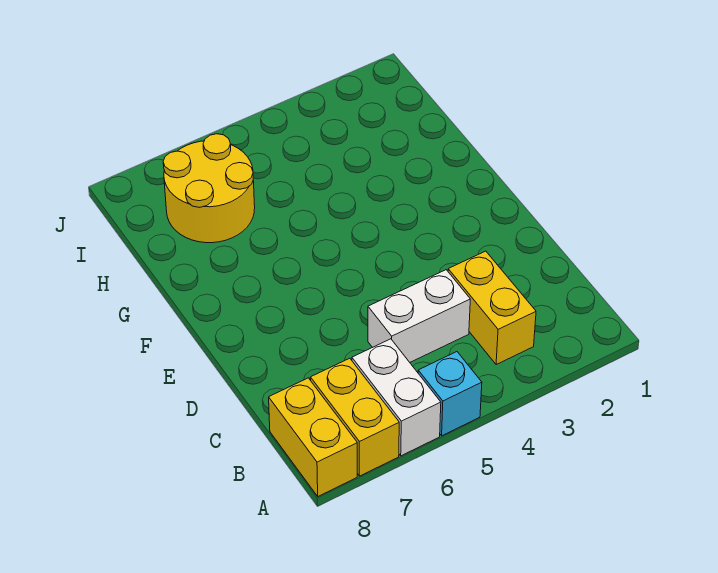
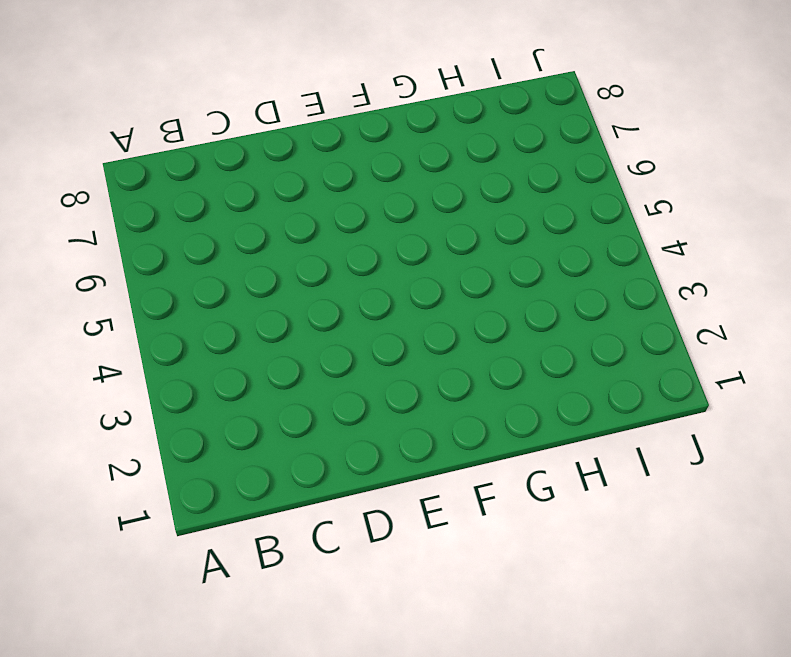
none -> cyan brick A5 level 1
none -> white brick A6:B6 level 1

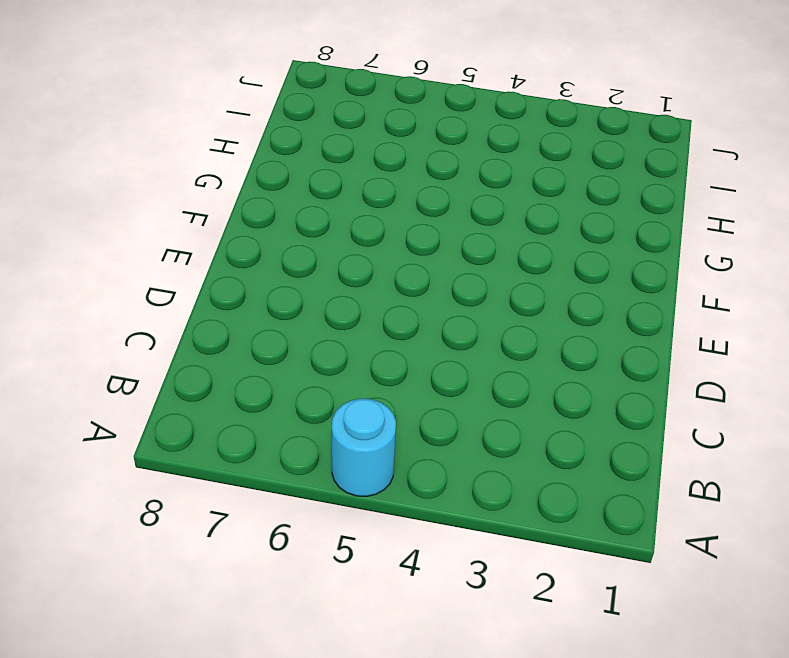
cyan round brick A5 level 1 -> cyan brick A5 level 1
none -> white brick A6:B6 level 1
none -> yellow brick A7:B7 level 1

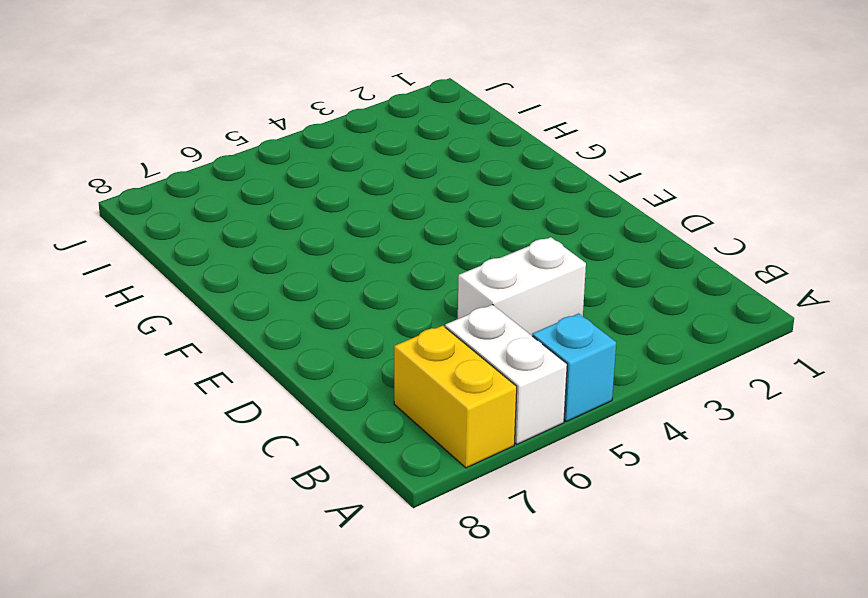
none -> yellow brick A8:B8 level 1
none -> yellow brick B3:C3 level 1

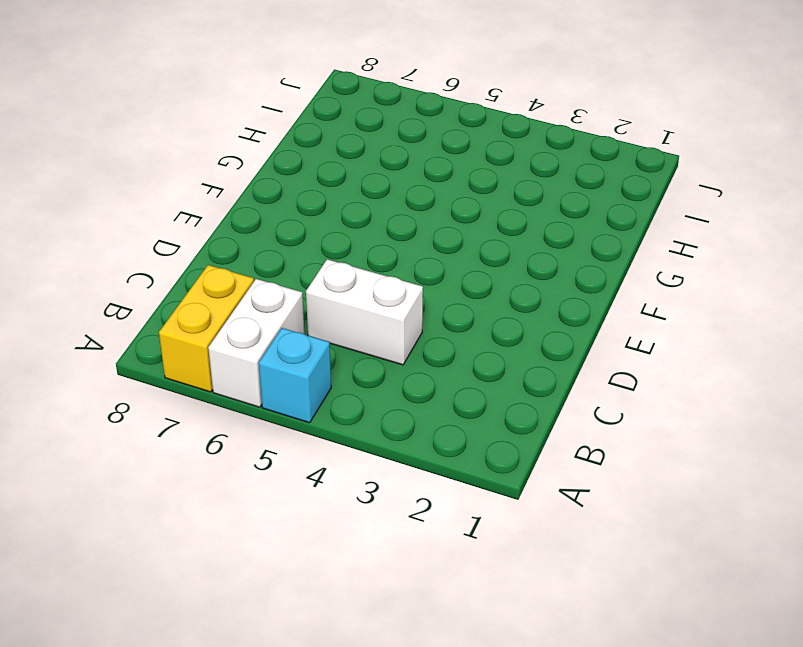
none -> yellow brick A8:B8 level 1
none -> yellow brick B3:C3 level 1

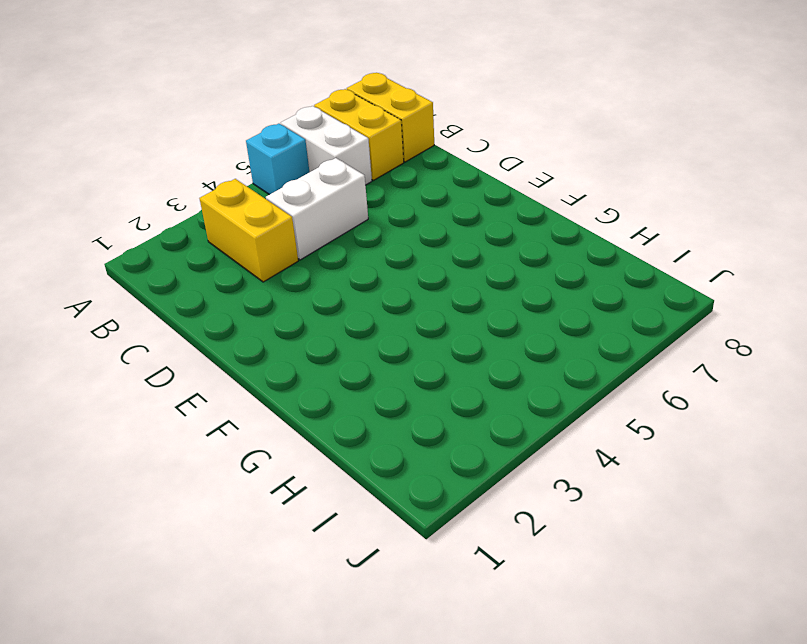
none -> yellow round brick H6:I7 level 1

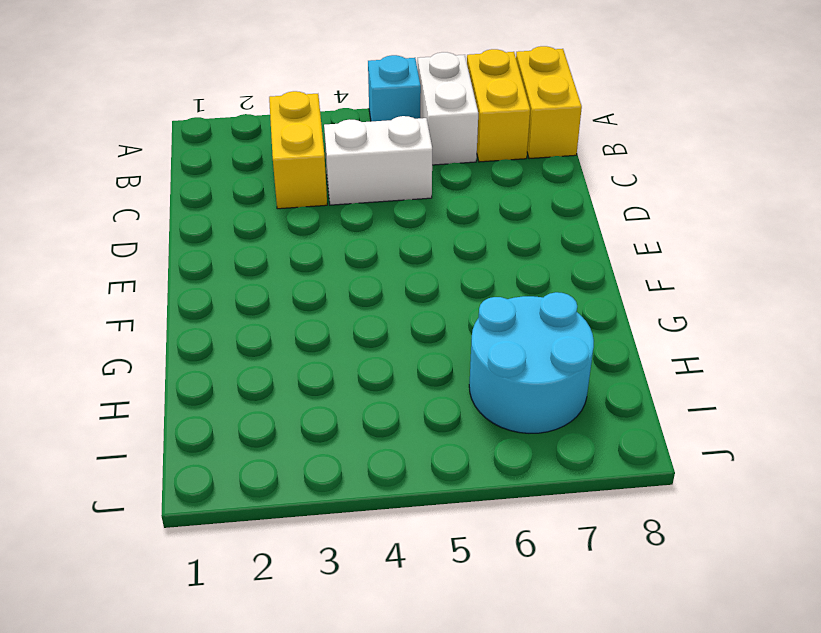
cyan round brick H6:I7 level 1 -> yellow round brick H6:I7 level 1

